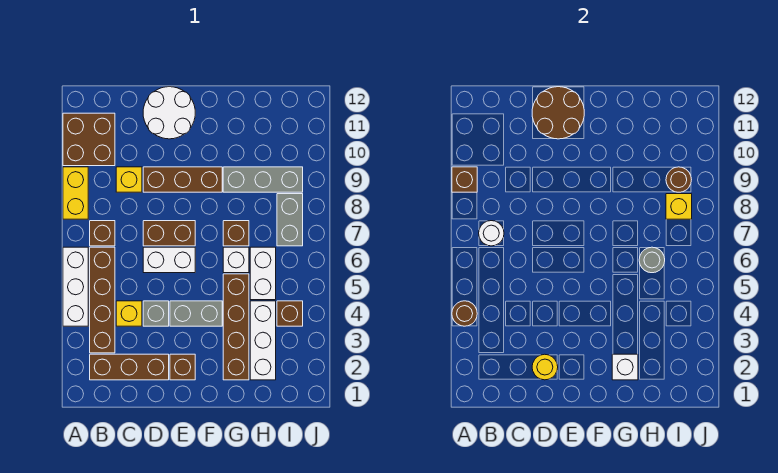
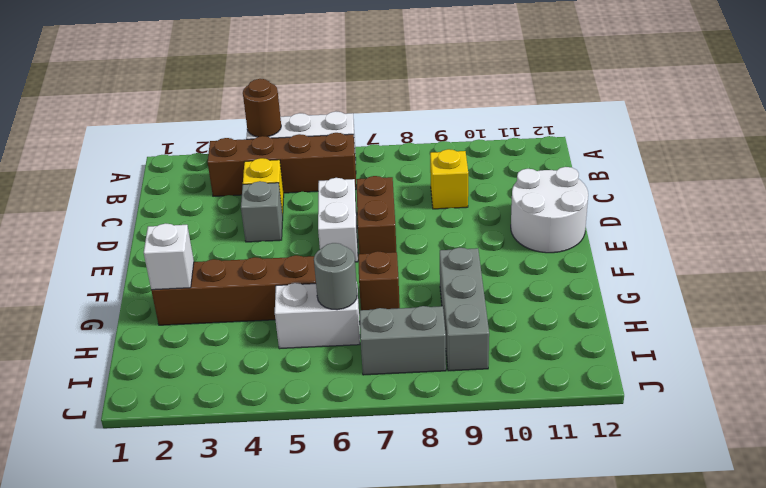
none -> yellow brick A8:A9 level 1
none -> brown brick A10:B11 level 1
none -> brown brick B2:D2 level 1
none -> brown brick B7 level 1

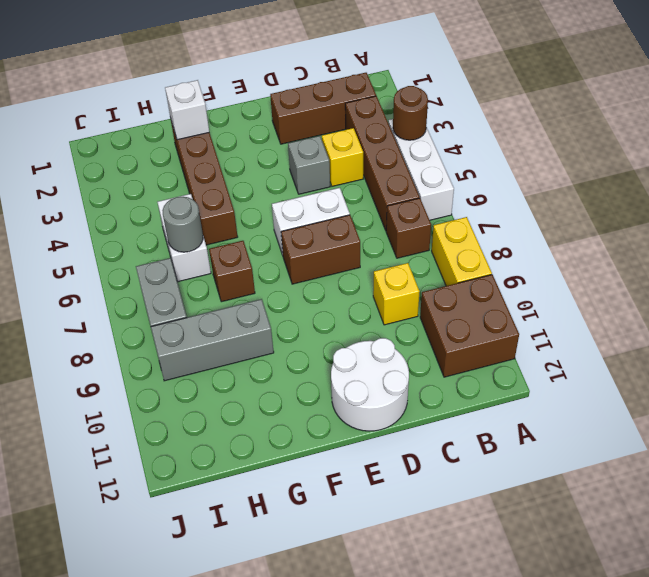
none -> brown brick D9:F9 level 1
none -> brown brick E2 level 1
none -> grey brick E4:F4 level 1
none -> white brick G6 level 1

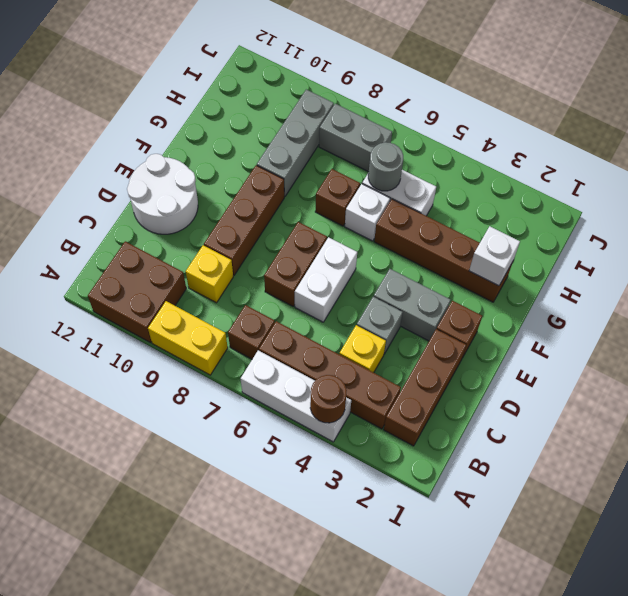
grey brick E3:E4 level 1 -> grey brick E4:F4 level 1
none -> white brick H2:H4 level 1
none -> brown brick I4 level 1
none -> brown brick A9 level 2
none -> white round brick B7 level 2

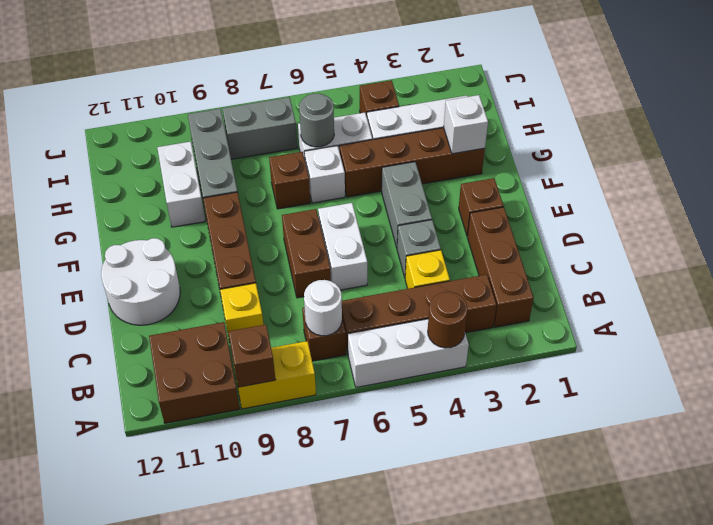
white brick G10:H10 level 1 -> none
none -> yellow round brick D2 level 2
none -> brown round brick D11:E12 level 2
none -> yellow brick I8 level 2
none -> brown round brick I9 level 2

